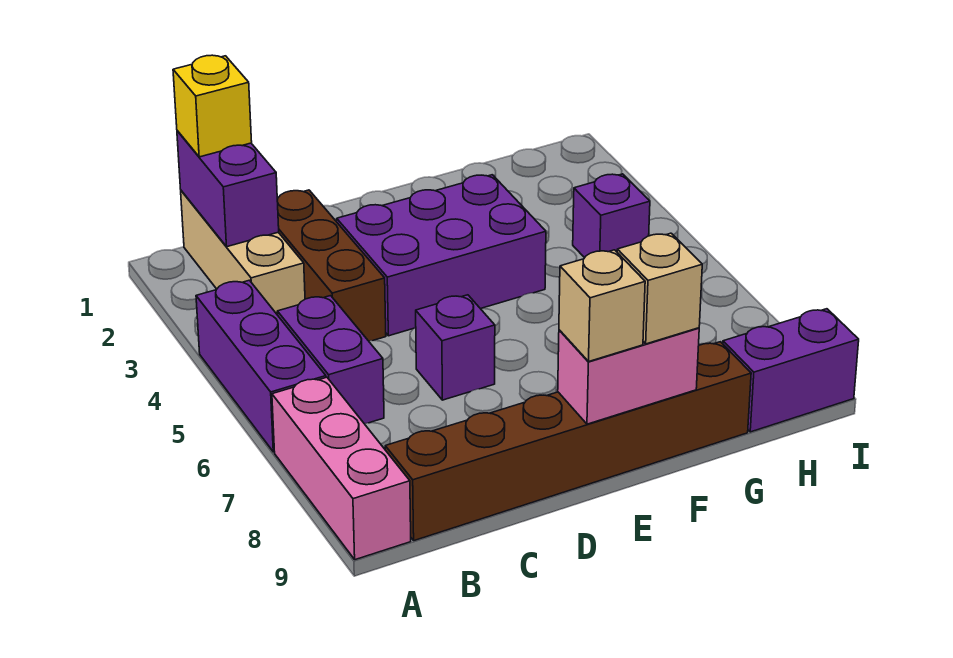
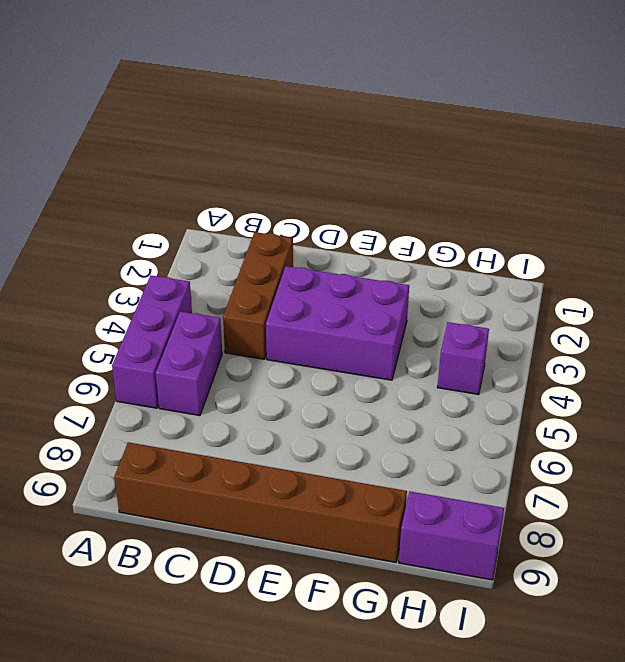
none -> pink brick A7:A9 level 1
none -> tan brick B1:B3 level 1
none -> purple brick D6 level 1

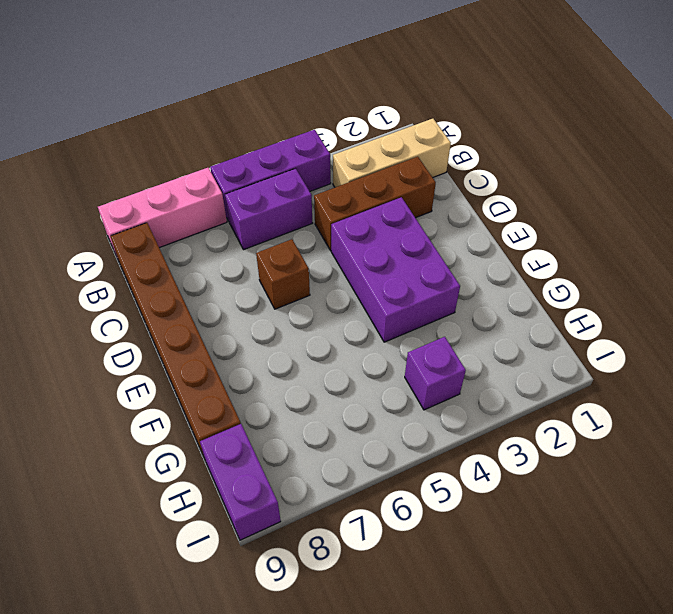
brown brick D6 level 1 -> purple brick D6 level 1
none -> purple brick B1:B2 level 2
none -> pink brick E9:F9 level 2
none -> yellow brick B1 level 3

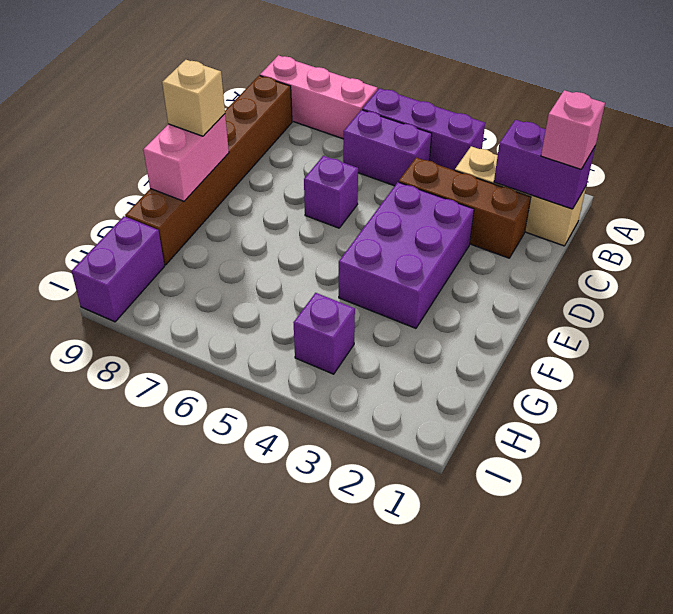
pink brick B1 level 3 -> yellow brick B1 level 3
none -> tan brick F9 level 3

